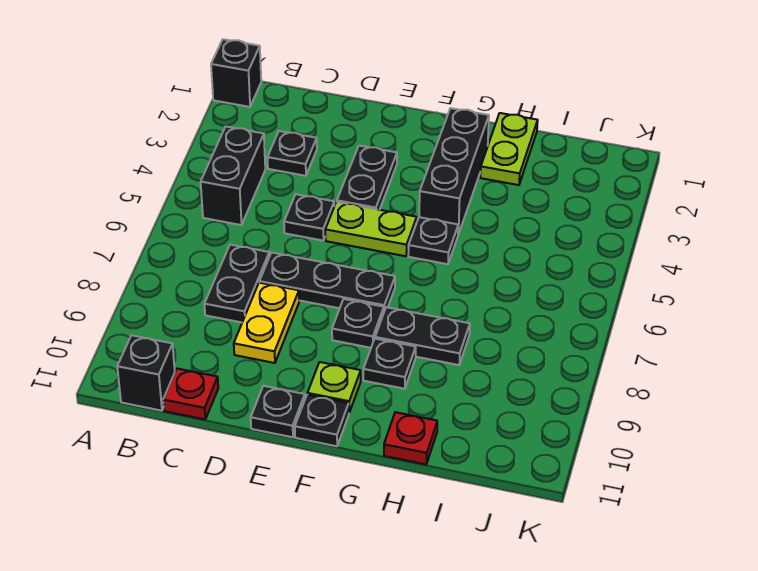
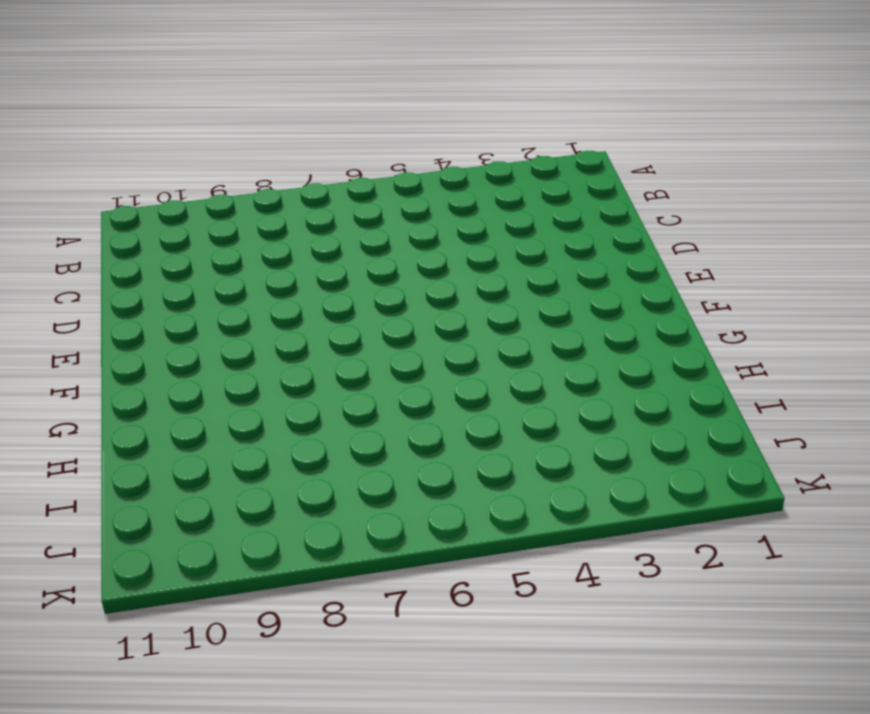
none -> black brick A1 level 1
none -> black brick B4:B5 level 1
none -> black brick B11 level 1

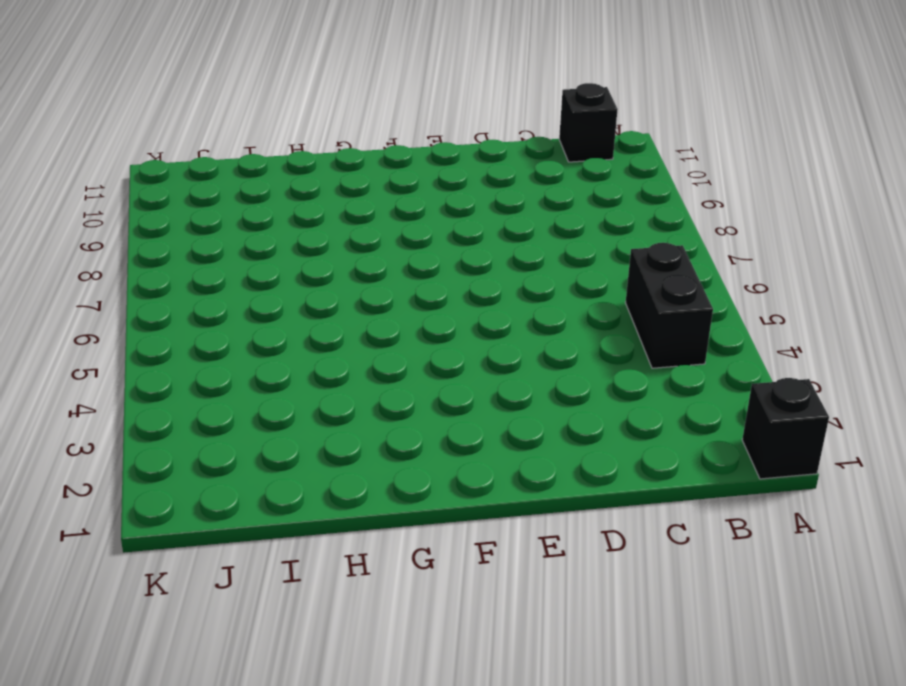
none -> black plate C3 level 1
none -> black plate C7:C8 level 1
none -> red plate C11 level 1

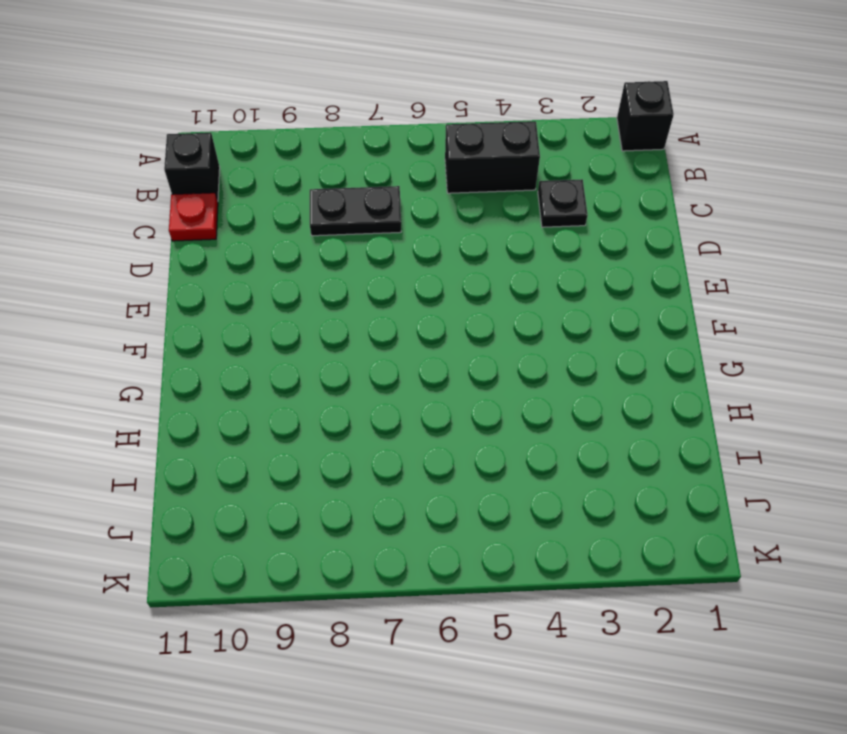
none -> black plate D5 level 1
none -> black plate D7:F7 level 1
none -> yellow plate D8:D9 level 1

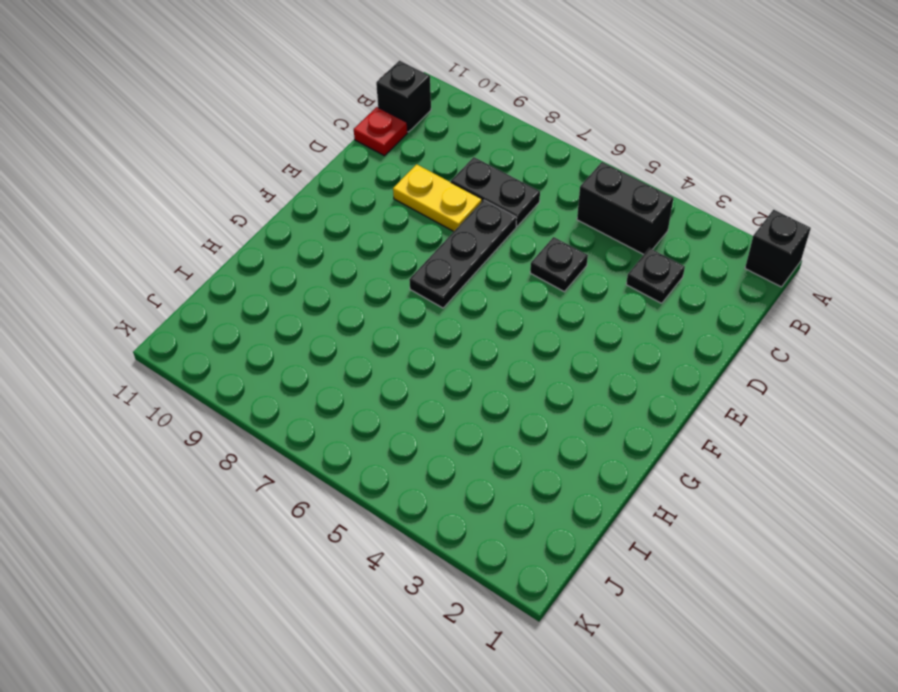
none -> black plate E3:E4 level 1
none -> lime plate E5:F5 level 1
none -> black plate E11 level 1

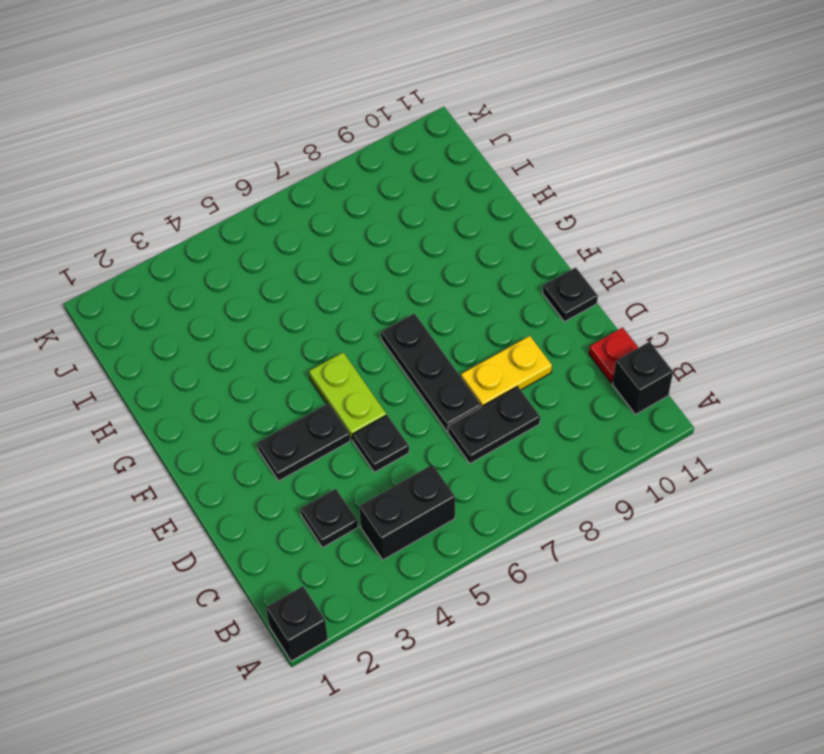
none -> black plate F8 level 1
none -> lime plate F10 level 1
none -> black plate F11 level 1

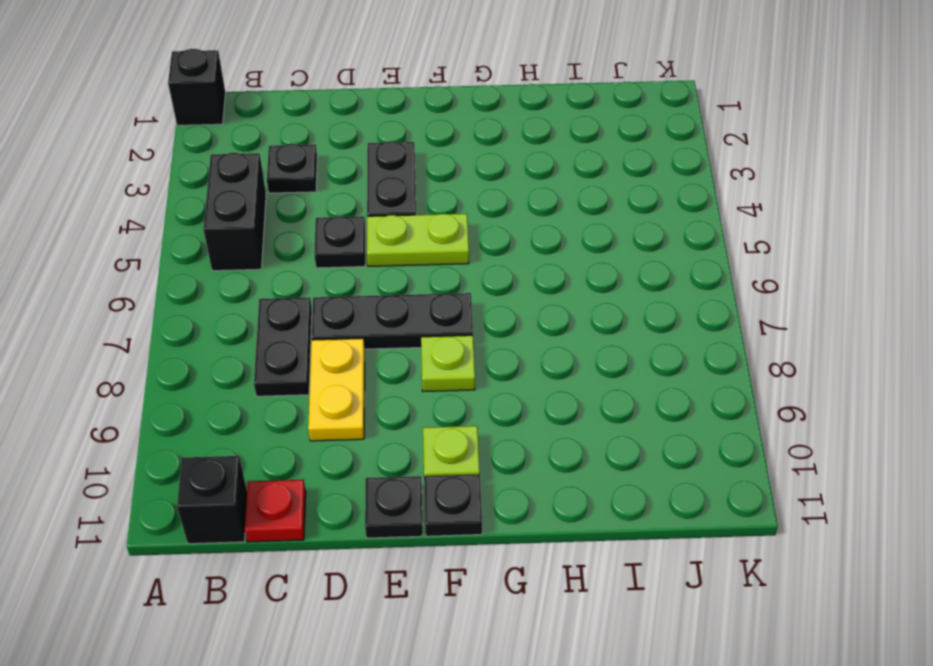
lime plate F8 level 1 -> black plate F8 level 1
none -> black brick G2:G4 level 1
none -> black plate G5 level 1
none -> black plate G8:H8 level 1

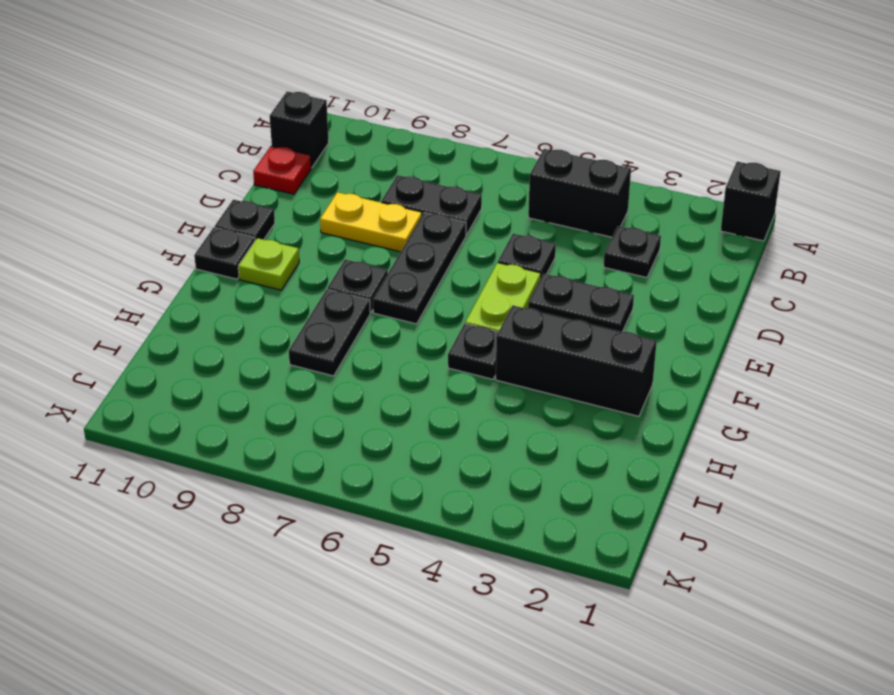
none -> black plate G9 level 1
none -> lime plate H1:H2 level 1
none -> red plate H11 level 1

